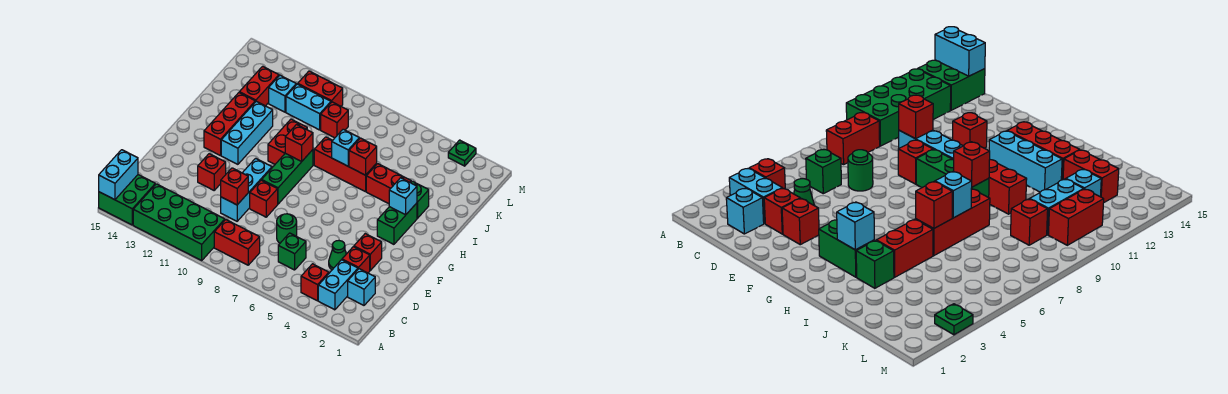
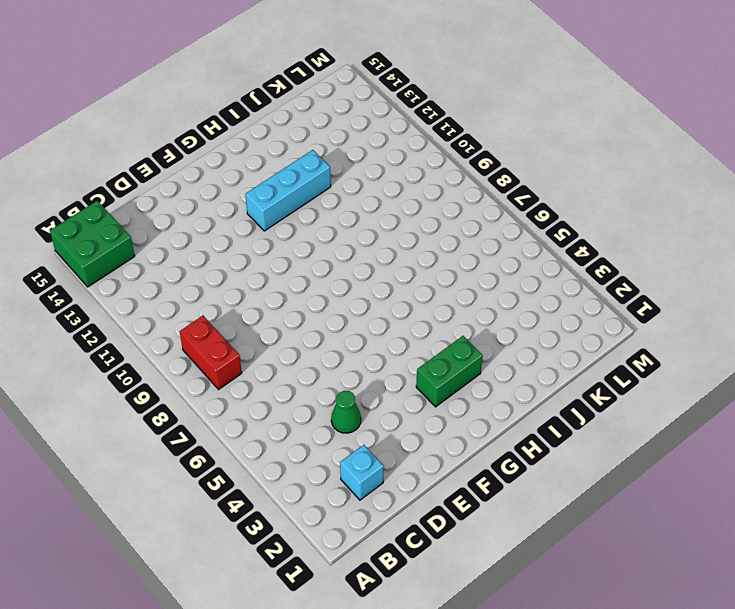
none -> green brick A10:B13 level 1
none -> cyan brick B3:C3 level 1
none -> red brick B4 level 1
none -> green brick C6 level 1

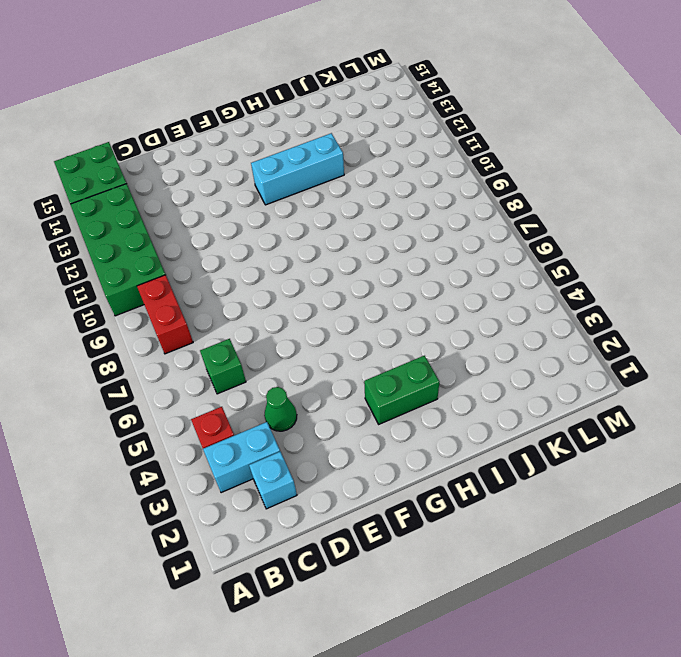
none -> red brick D3 level 1
none -> green round brick D7 level 1
none -> cyan brick D10:F10 level 1
none -> red brick E3 level 1

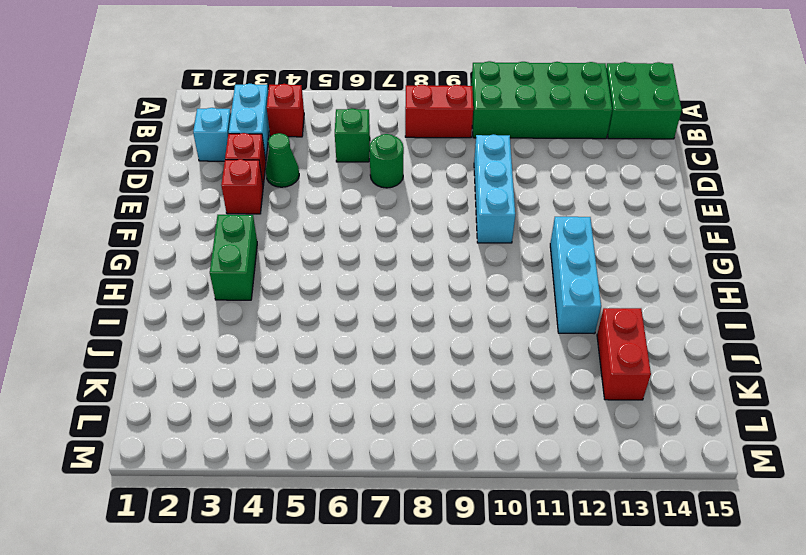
none -> red brick E9 level 1
none -> red brick E12 level 1
none -> green brick F9:H9 level 1
none -> red brick G13:I13 level 1

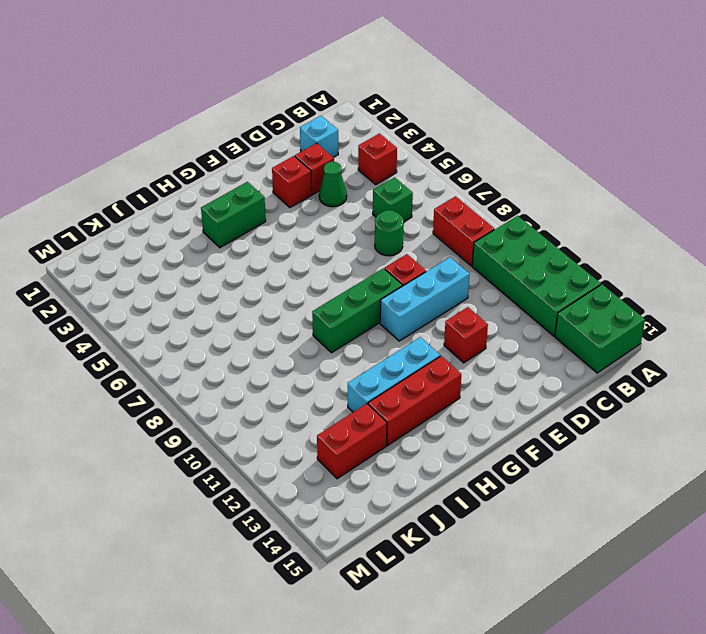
none -> cyan brick B3:C3 level 1
none -> red brick H10:I10 level 1
none -> green brick I3 level 1
none -> red brick I4:I5 level 1

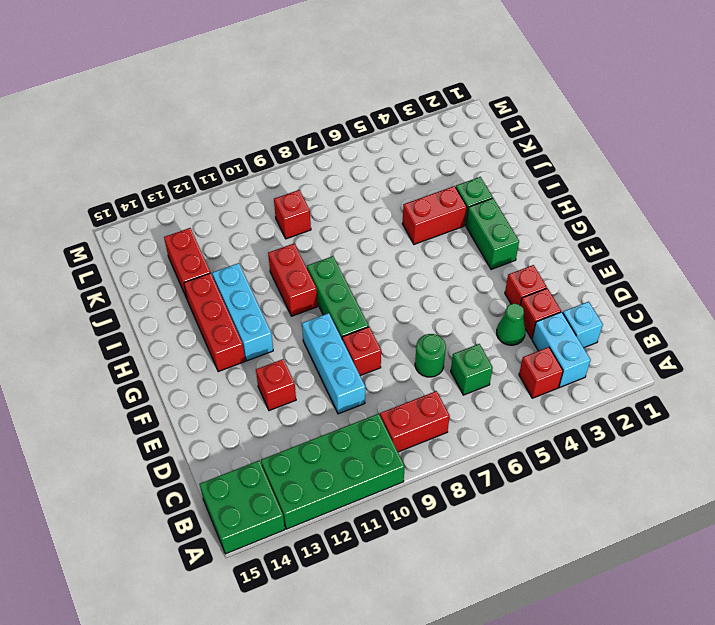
none -> red brick I6:I8 level 1
none -> cyan brick K10:K11 level 1
none -> cyan brick K12 level 1
none -> red brick L10:L11 level 1

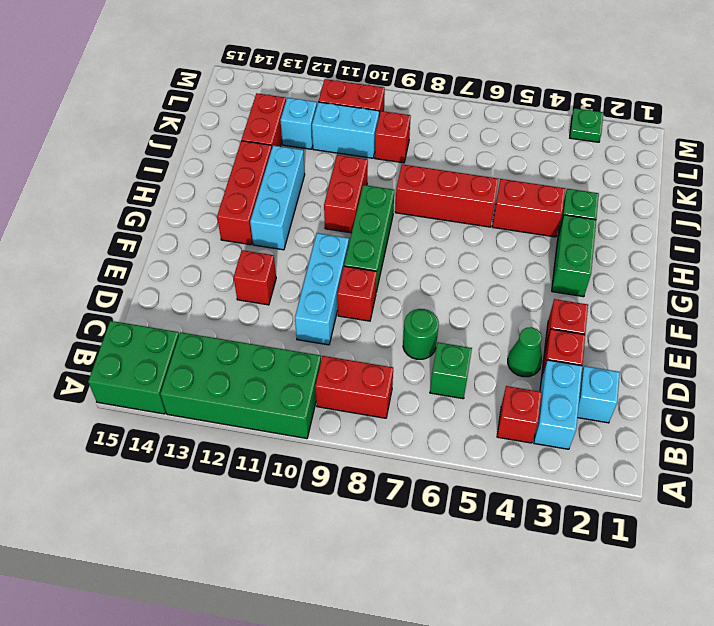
none -> cyan brick A15:B15 level 2
none -> red brick D10 level 2
none -> cyan brick H3 level 2
none -> red brick H9 level 2

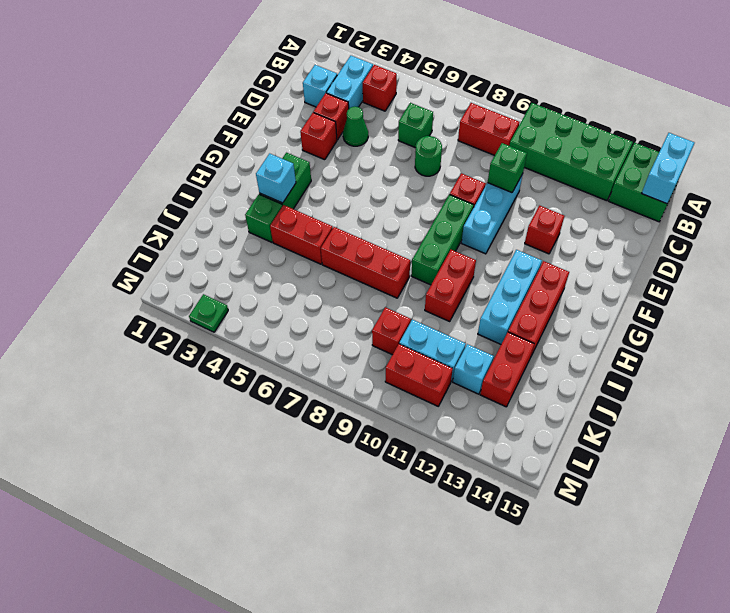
green brick D10 level 2 -> red brick D10 level 2
none -> red brick H9 level 2
none -> red brick I6 level 2
none -> cyan brick I7 level 2

